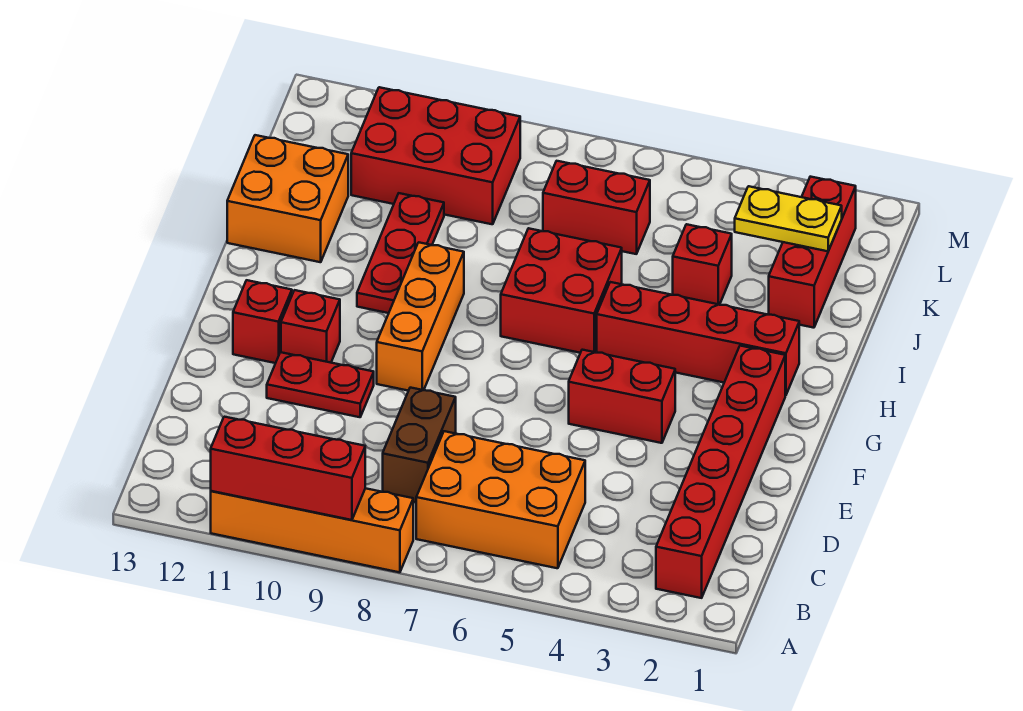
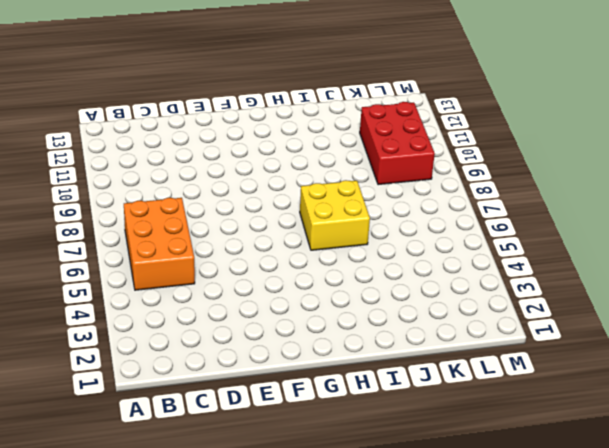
yellow brick H6:I7 level 1 -> red brick H6:I7 level 1
none -> orange brick A8:A11 level 1
none -> red brick B2:G2 level 1
none -> brown brick C8:D8 level 1

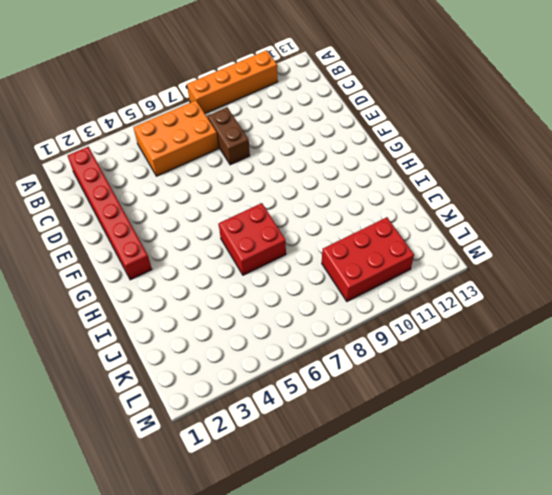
none -> red plate E10:E11 level 1
none -> red brick F4:F5 level 1
none -> orange brick F9:H9 level 1

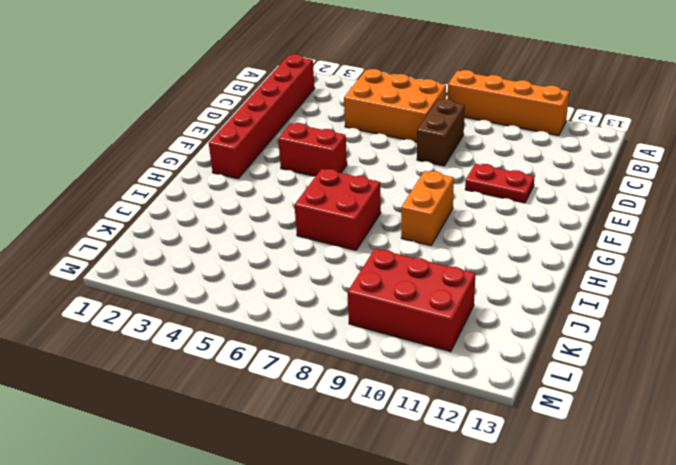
orange brick G9:H9 level 1 -> orange brick F9:H9 level 1
none -> red brick F11 level 1
none -> red brick F12 level 1
none -> red brick H2:H5 level 1

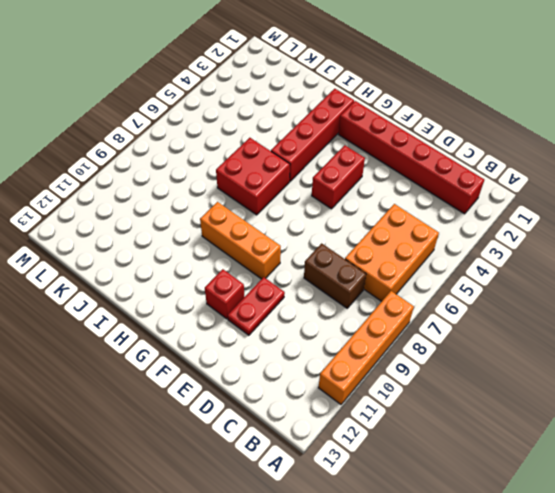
none -> red brick F12 level 1
none -> red plate H10:J10 level 1
none -> orange brick I12:J13 level 1

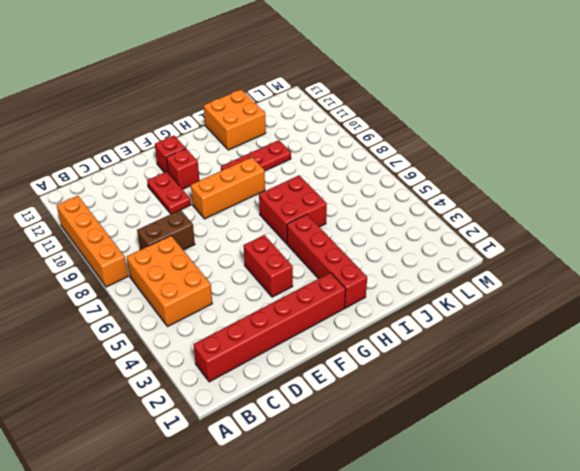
none -> red brick J2:L2 level 1
none -> red brick J4 level 1
none -> red brick K6:K7 level 1

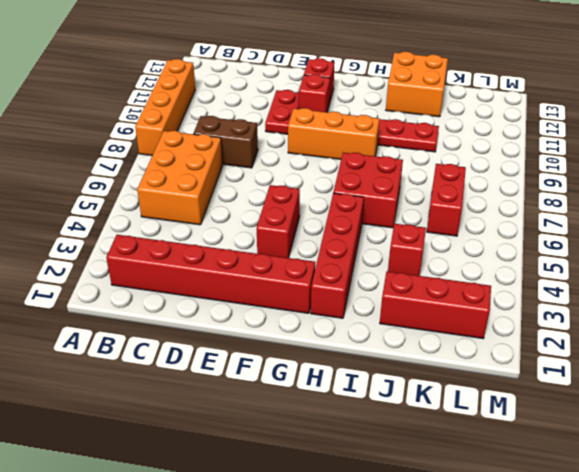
none -> red brick K9:L11 level 1
none -> red brick A9:A11 level 2
none -> yellow plate K2:K3 level 2

